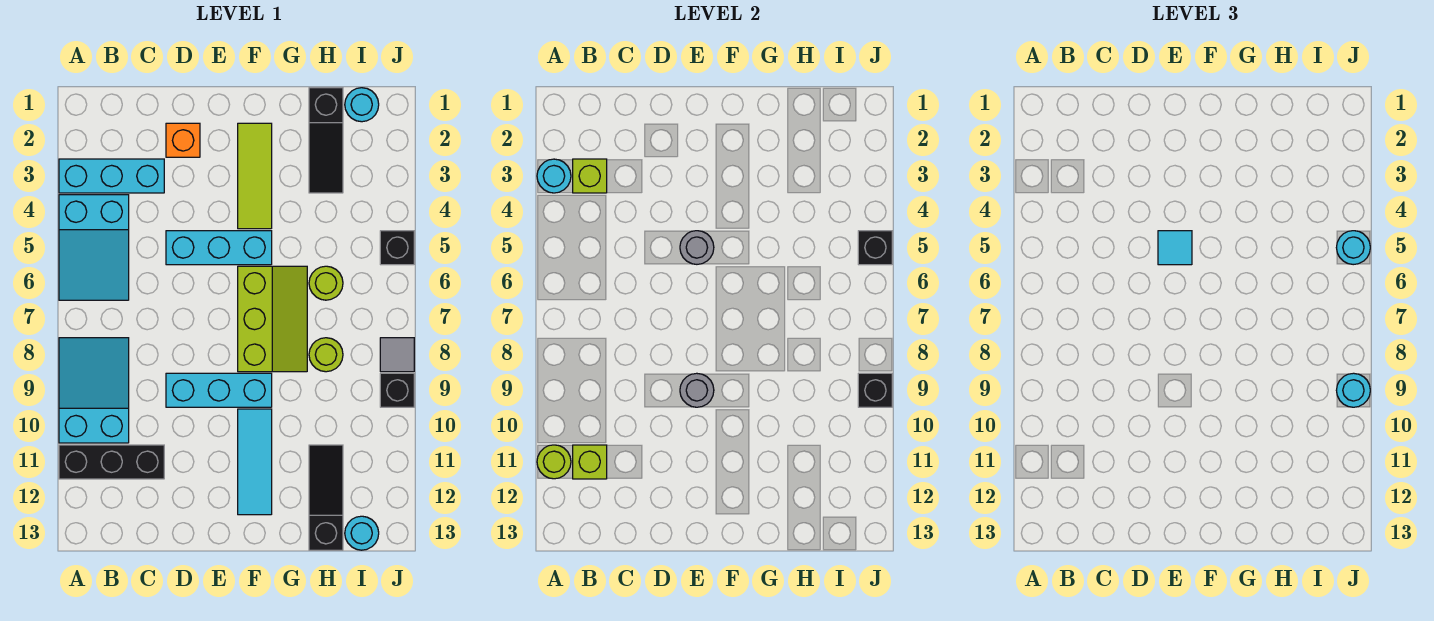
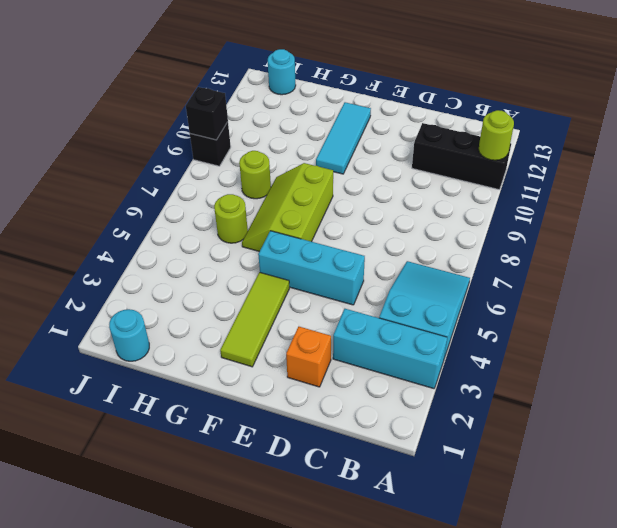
none -> cyan slope A8:B10 level 1 top 10
none -> cyan brick D9:F9 level 1
none -> black slope H1:H3 level 1 top 1
none -> black slope H11:H13 level 1 top 13

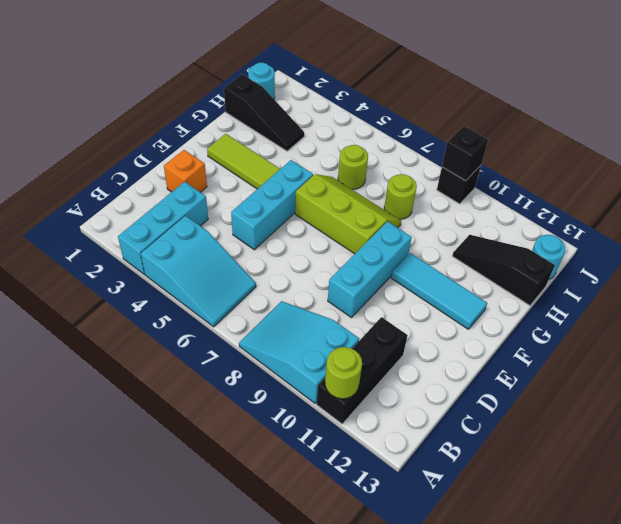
none -> black brick J5 level 1
none -> grey tile J8 level 1
none -> cyan round brick A3 level 2
none -> lime brick B3 level 2

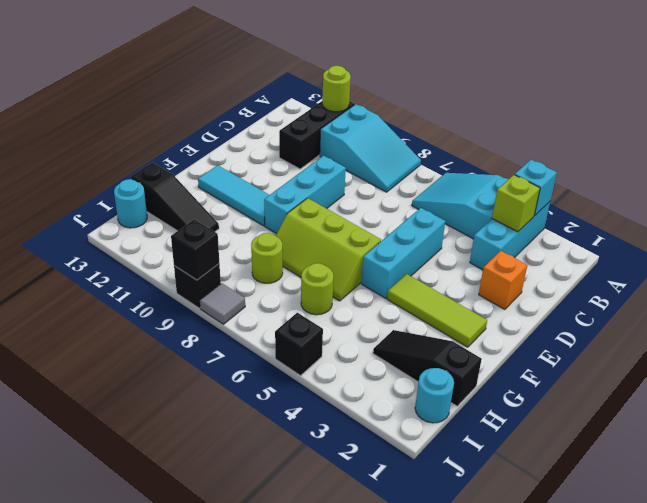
cyan brick A3 level 2 -> cyan round brick A3 level 2
none -> lime brick B11 level 2
none -> grey round brick E5 level 2
none -> grey round brick E9 level 2
none -> black brick J5 level 2

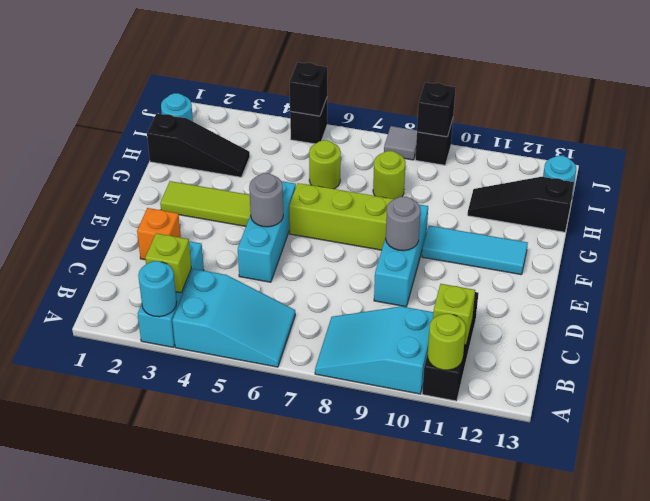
none -> cyan tile E5 level 3
none -> cyan round brick J5 level 3
none -> cyan round brick J9 level 3

